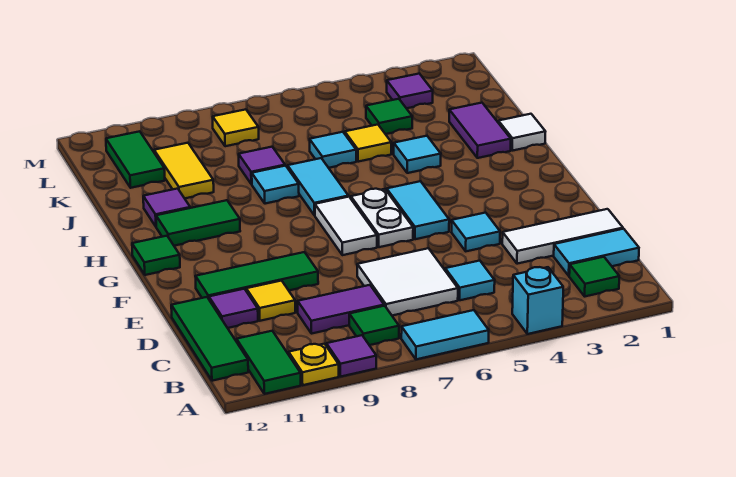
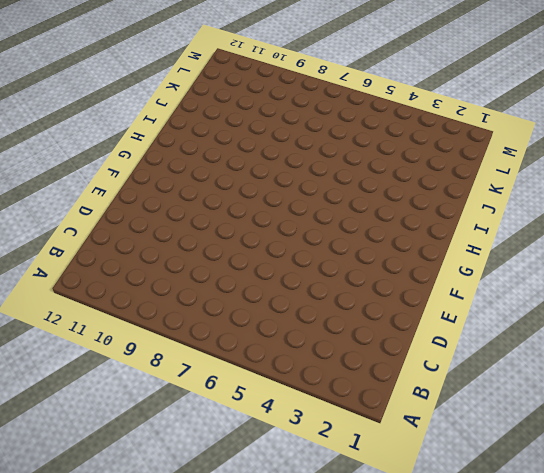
none -> cyan brick A4 level 1
none -> cyan tile A6:A7 level 1
none -> purple tile A9 level 1
none -> yellow plate A10 level 1

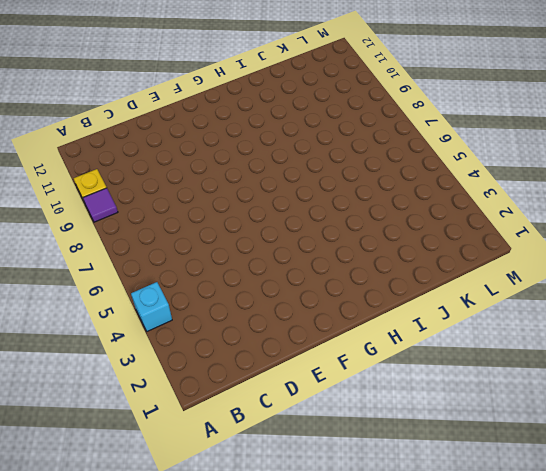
none -> cyan tile A6:A7 level 1
none -> green tile A11:B11 level 1
none -> green tile B2 level 1
none -> green tile B8 level 1

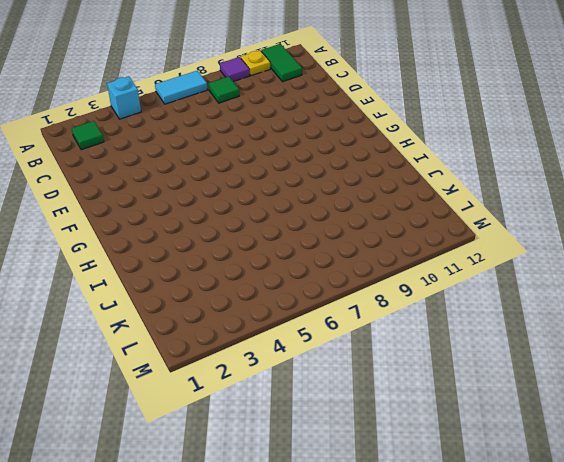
none -> green tile B12:D12 level 1
none -> cyan tile C1:C2 level 1
none -> cyan tile C5 level 1
none -> white tile C6:D7 level 1

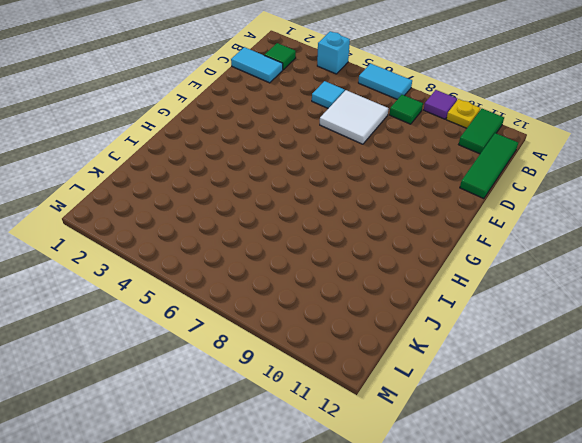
none -> purple tile C8:C9 level 1
none -> white tile D1:D3 level 1
none -> yellow tile D10 level 1
none -> purple tile D11 level 1

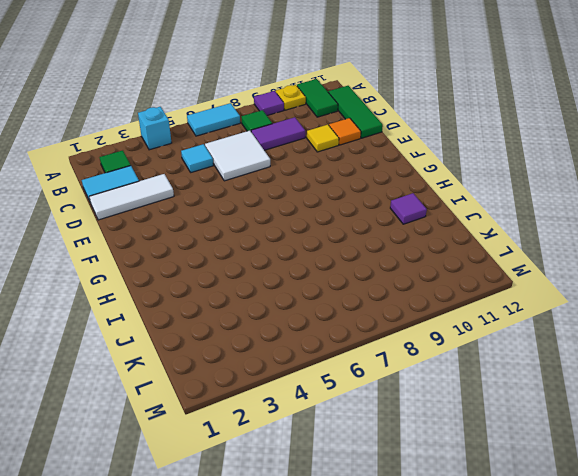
orange tile D11 level 1 -> purple tile D11 level 1
none -> cyan tile E4 level 1
none -> green tile E9:E11 level 1
none -> cyan tile F5:G5 level 1
none -> white plate F6:G6 level 1

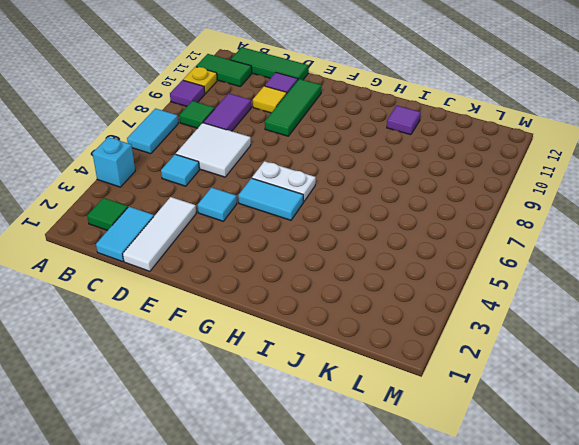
none -> white tile F7:G7 level 1
none -> green tile G12 level 1
none -> cyan tile H7:I7 level 1
none -> green tile H10:H11 level 1

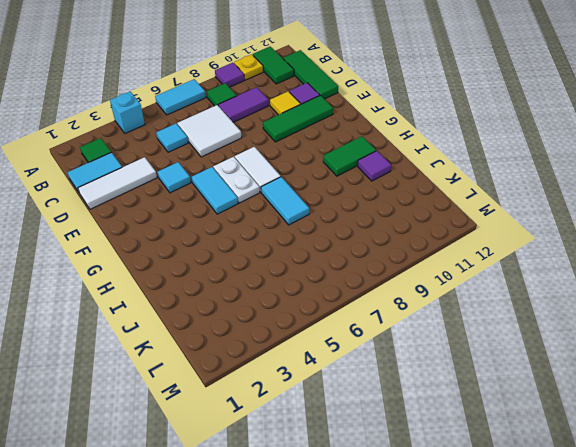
none -> green tile G12 level 1
none -> white tile I1 level 1
none -> purple tile I2:J2 level 1
none -> cyan tile I4 level 1

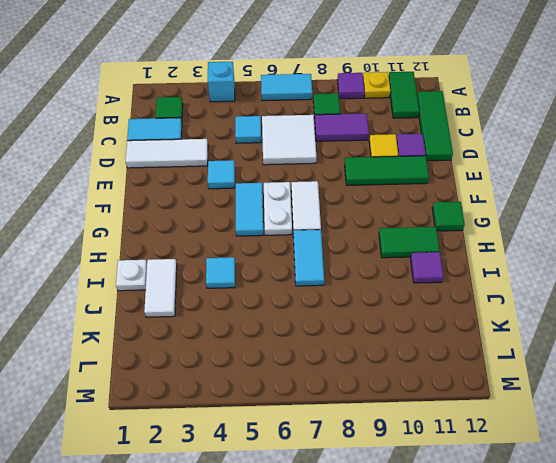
white plate I1 level 1 -> white tile I1 level 1
white tile I2:J2 level 1 -> purple tile I2:J2 level 1
none -> cyan tile I8 level 1
none -> yellow tile J5 level 1
none -> cyan tile J6 level 1
none -> purple tile J8 level 1

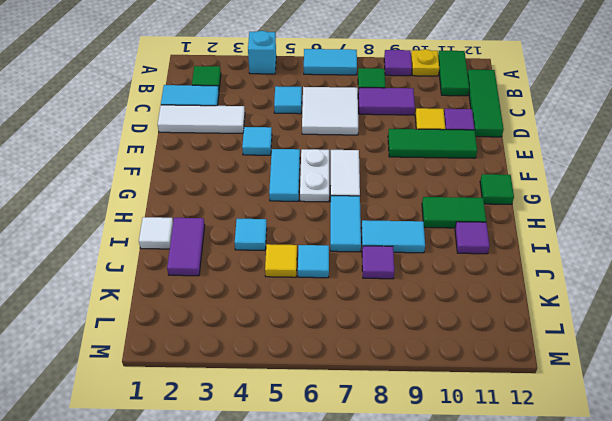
cyan tile I8:I9 level 1 -> cyan tile I8 level 1
none -> yellow tile J10:K10 level 1
none -> green tile K4 level 1
none -> green tile K11:L11 level 1
none -> purple tile L3 level 1

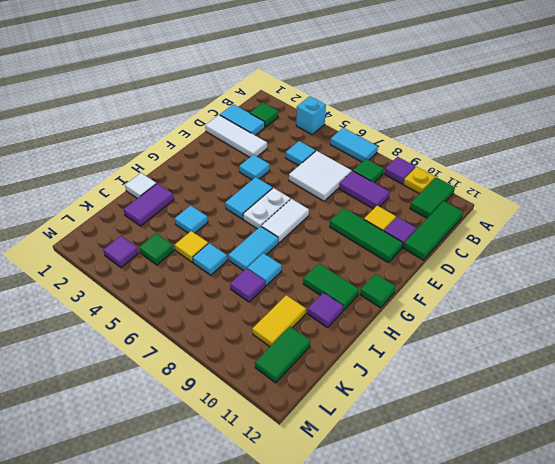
none -> yellow tile L8 level 1

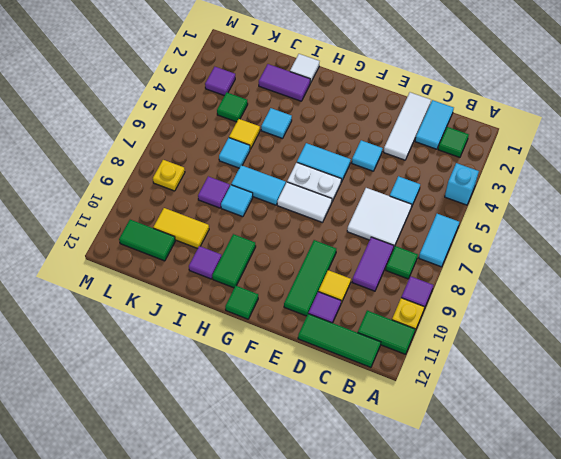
yellow plate L8 level 1 -> yellow tile L8 level 1

